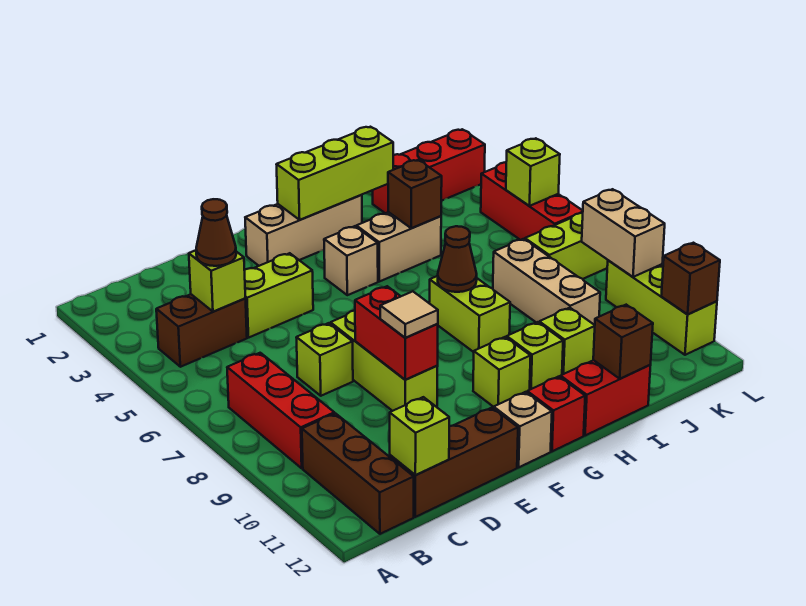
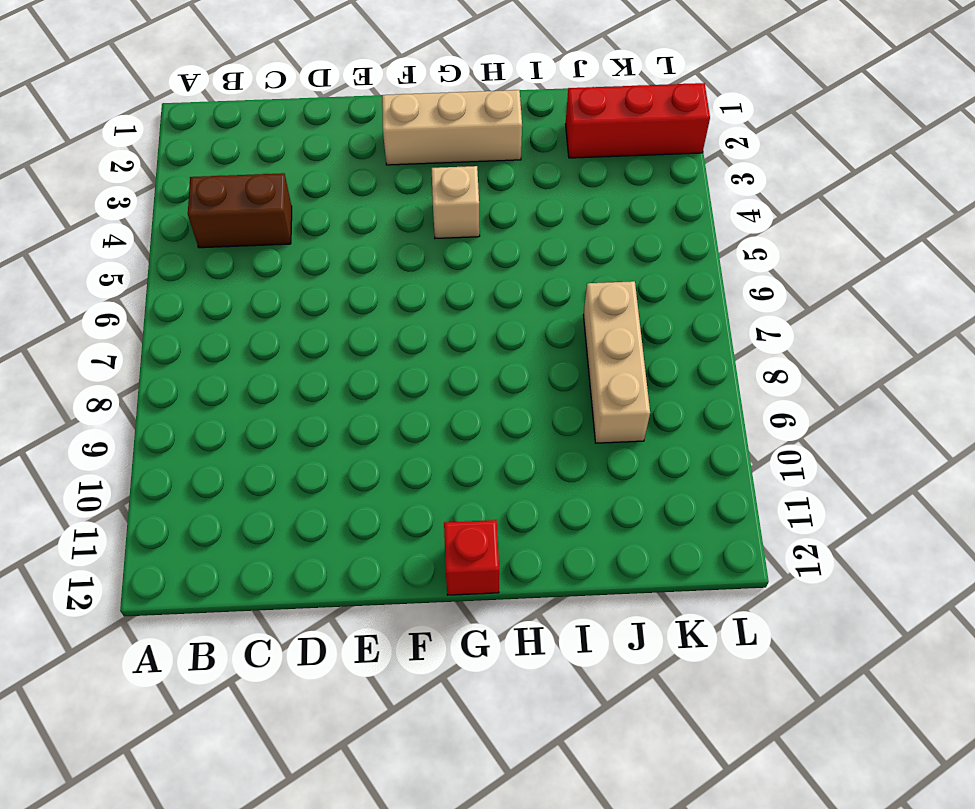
none -> red brick B7:B9 level 1
none -> brown brick B10:B12 level 1
none -> brown brick C12:E12 level 1
none -> lime brick D4:E4 level 1

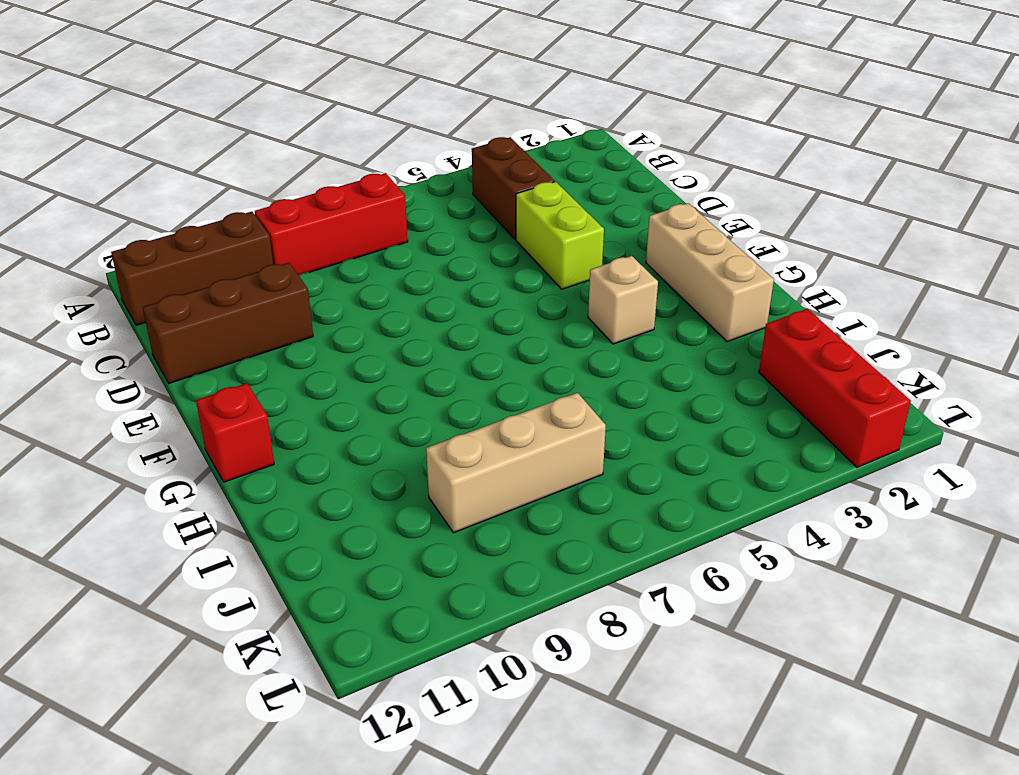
brown brick D10:D12 level 1 -> brown brick C12:E12 level 1
none -> lime brick D7 level 1
none -> lime brick E7:E9 level 1
none -> tan brick F12 level 1
none -> lime brick G10 level 1

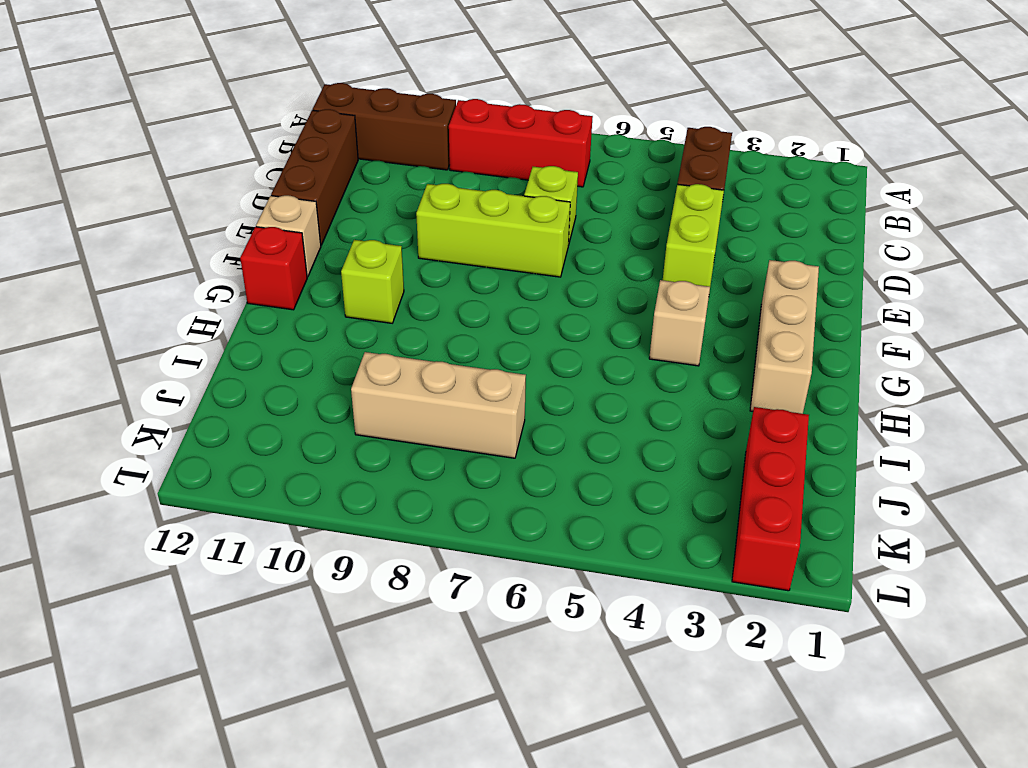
none -> tan brick H4:I4 level 1
none -> lime brick H7:H8 level 1
none -> lime brick H10 level 1
none -> red brick H12:I12 level 1

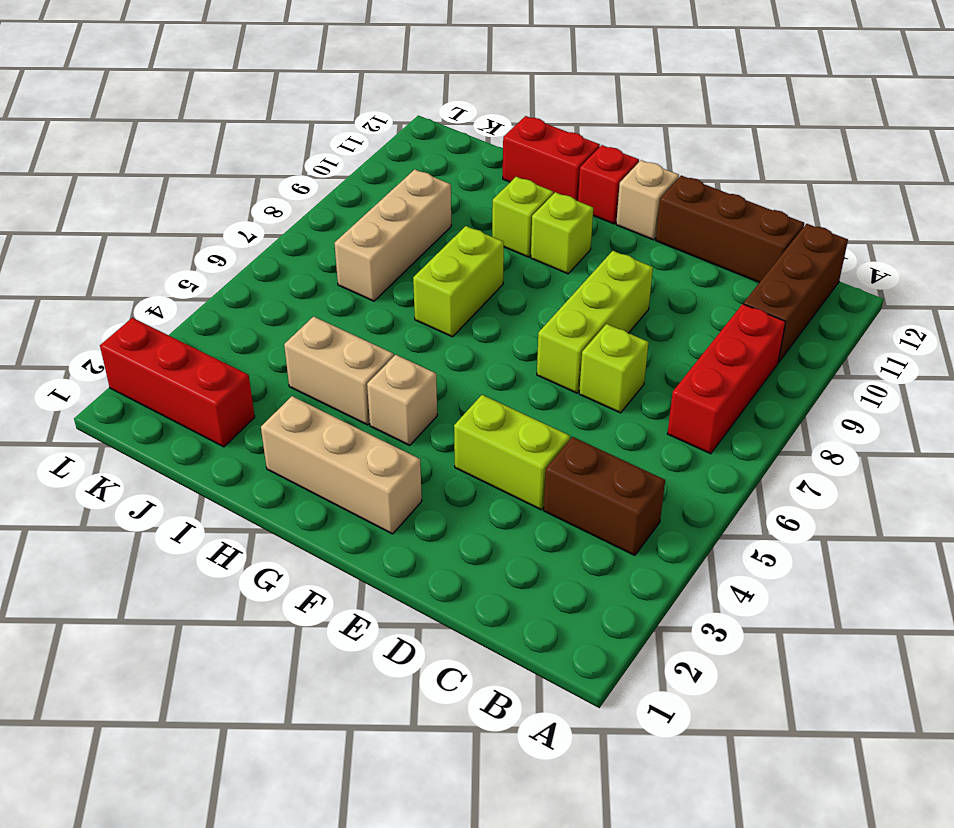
none -> lime brick I10 level 1
none -> lime brick K7:L7 level 1
none -> red brick L4:L6 level 1
none -> lime brick L9:L11 level 1

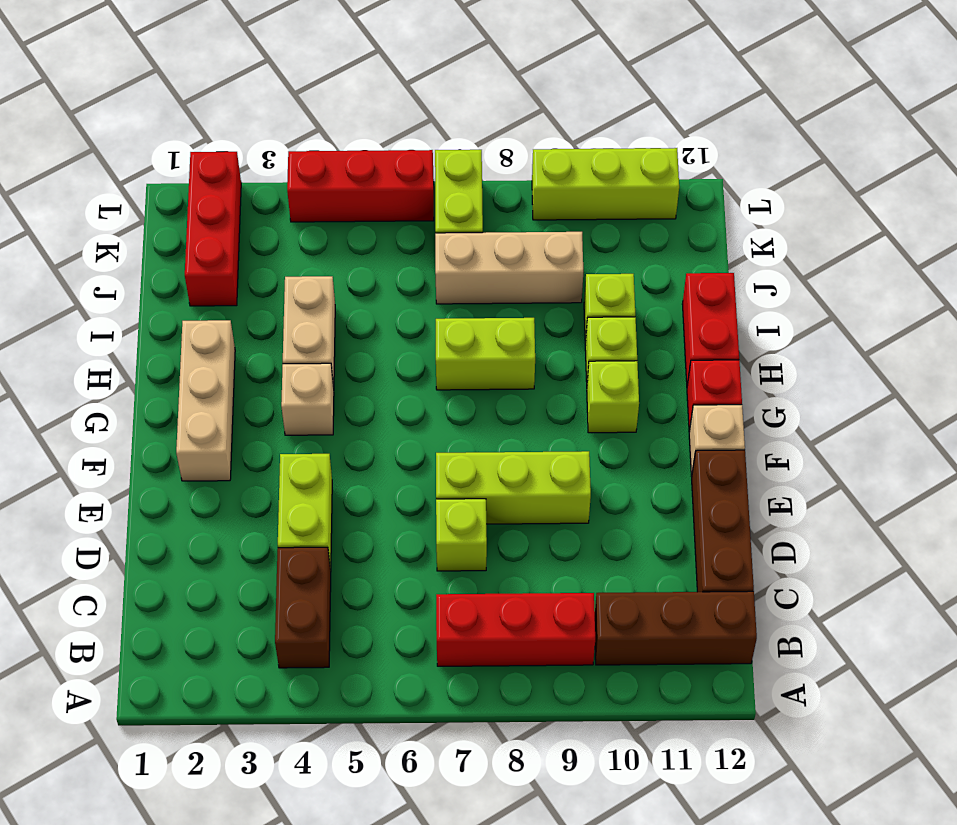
none -> lime brick C4 level 2
none -> lime brick C12 level 2
none -> red brick E8:E9 level 2
none -> lime brick G2:I2 level 2

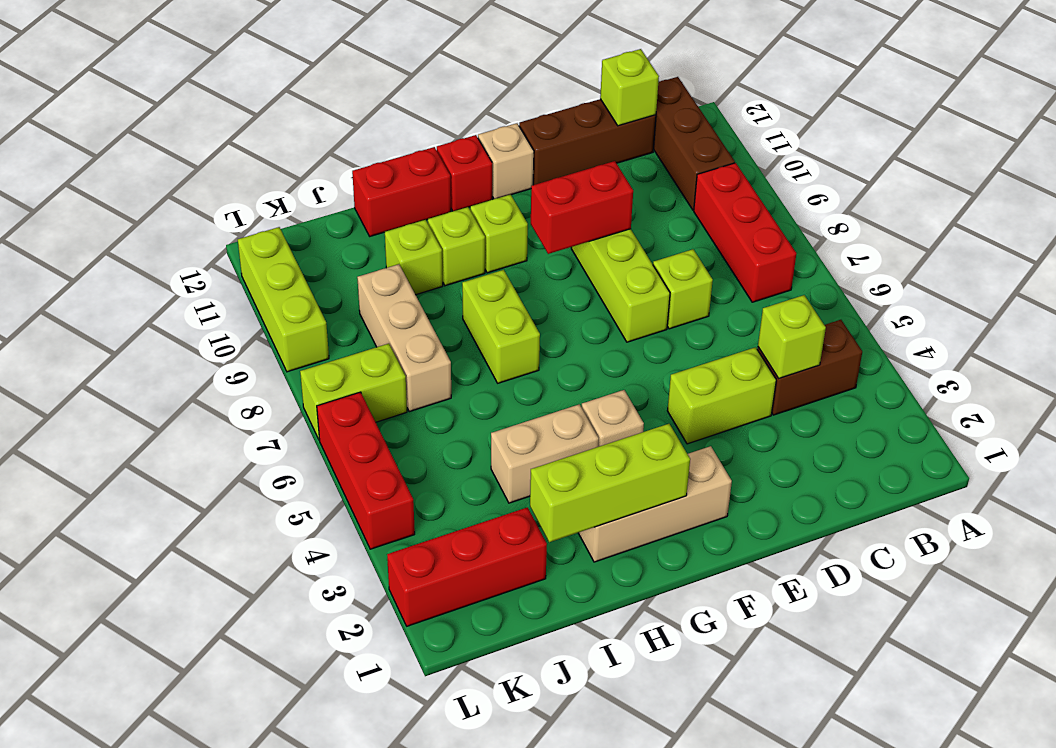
red brick E9:F9 level 2 -> red brick E8:E9 level 2
none -> brown cone H7 level 2
none -> brown brick I4 level 2
none -> brown brick I12 level 2
none -> lime brick L5 level 2

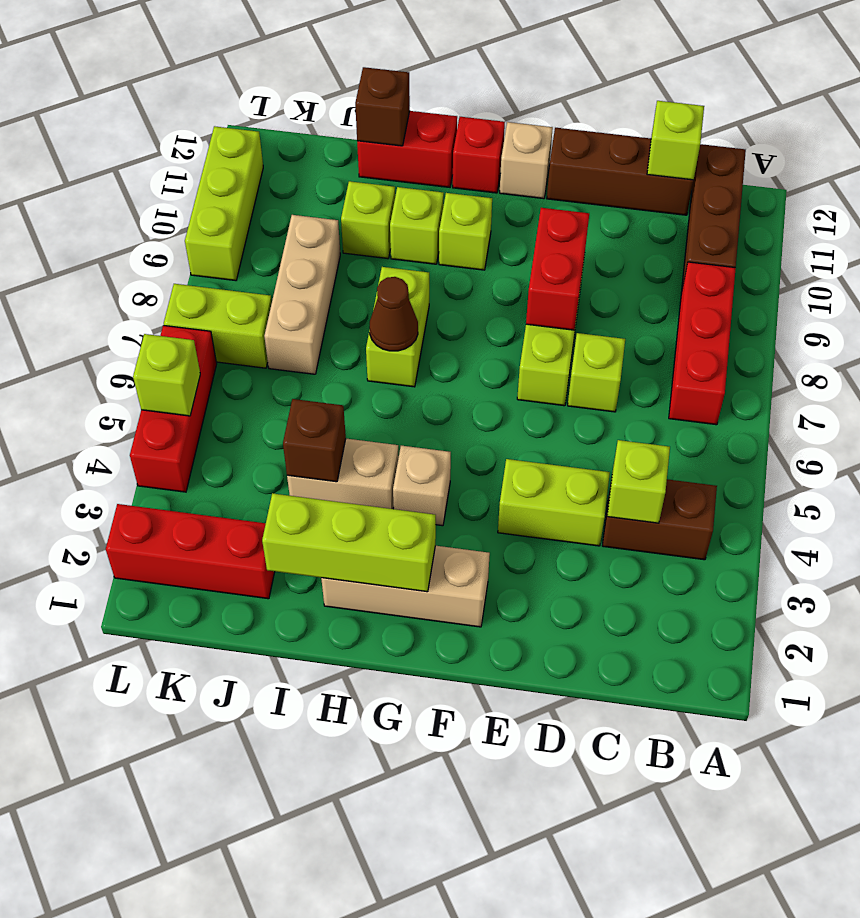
none -> tan brick L8:L9 level 2
none -> brown brick L11 level 2
none -> brown cone C4 level 3
none -> tan tile E9 level 3

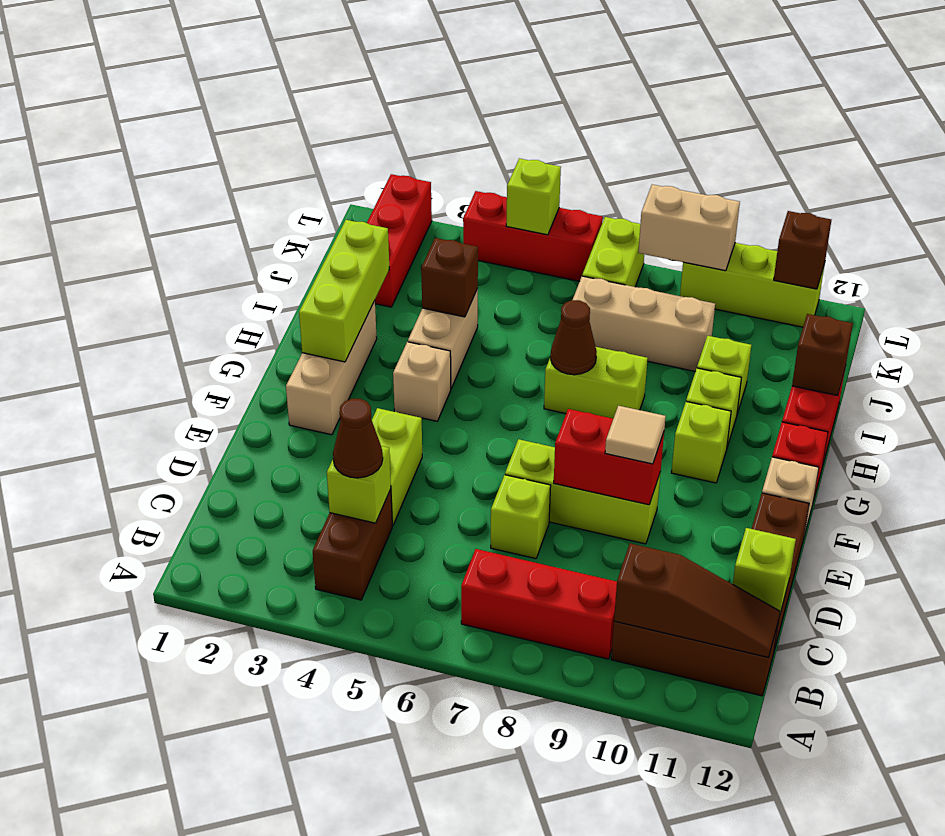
brown slope B10:B12 level 2 top 10 -> none

